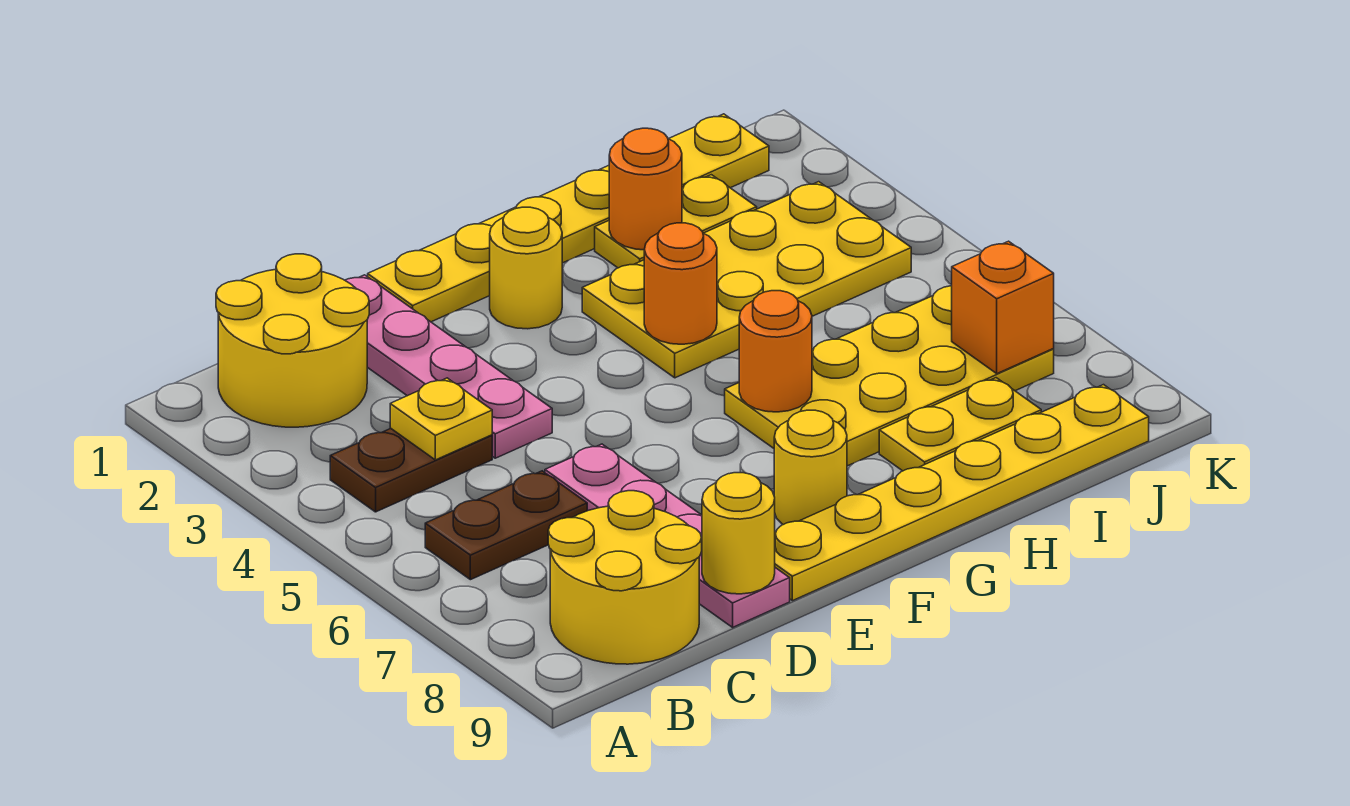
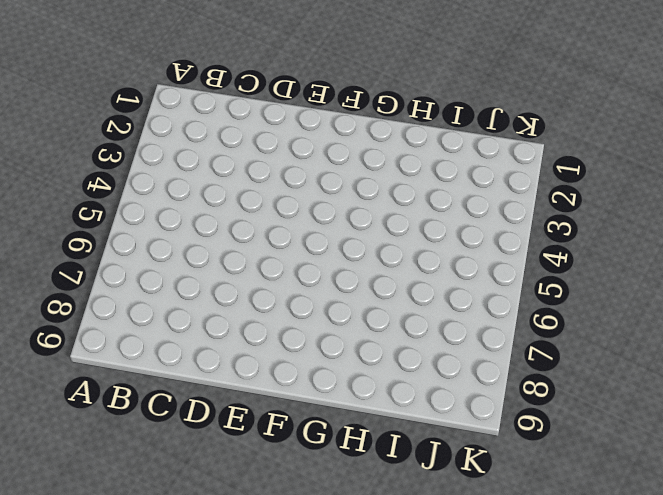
none -> yellow round brick B1:C2 level 1
none -> brown plate B4:C4 level 1
none -> brown plate B6:C6 level 1

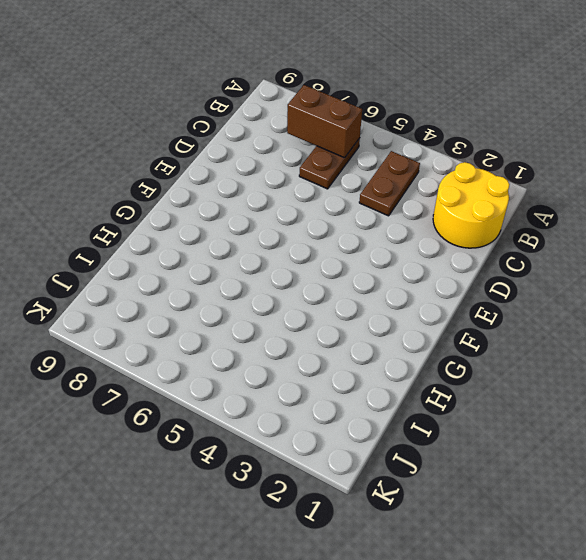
brown brick B6:B7 level 2 -> none
none -> yellow round brick B8:C9 level 1
none -> pink plate D1:D4 level 1
none -> pink plate D6:D9 level 1

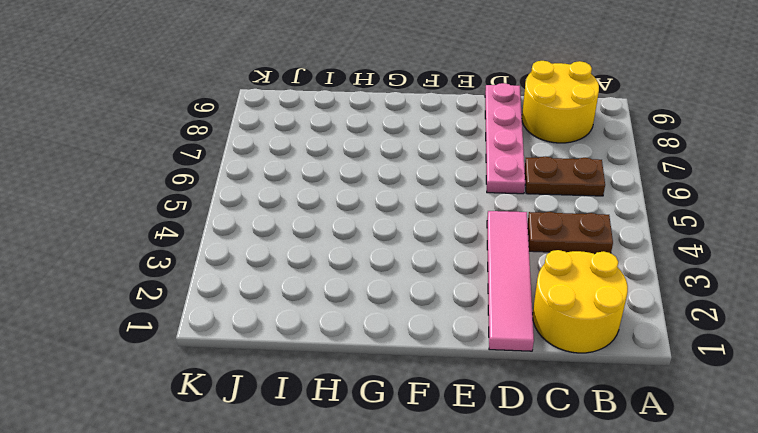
pink tile D1:D4 level 1 -> pink plate D1:D4 level 1
none -> yellow plate E1:J1 level 1
none -> yellow plate E9:J9 level 1
none -> yellow round brick F2 level 1

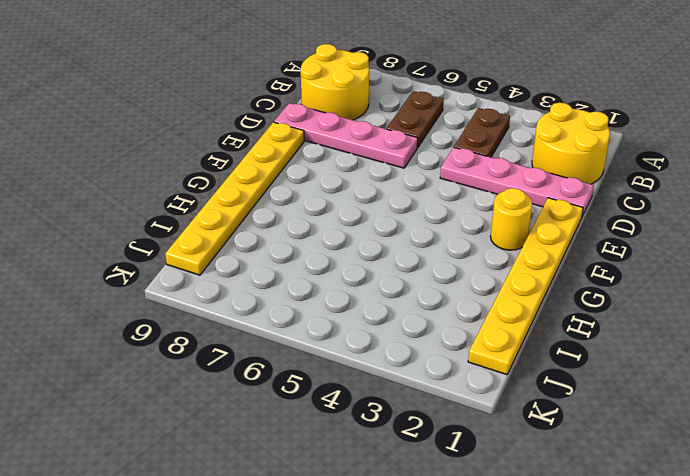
none -> yellow round brick F8 level 1
none -> yellow plate G3:J4 level 1
none -> yellow plate G6:J7 level 1

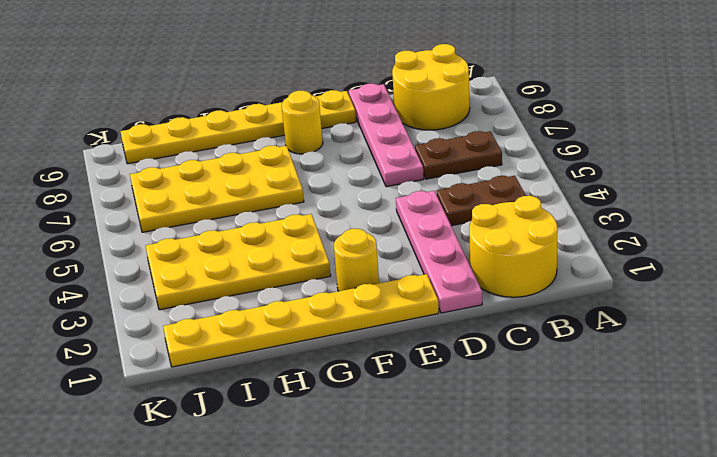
none -> yellow plate H2:I2 level 1
none -> yellow plate H8:I8 level 1
none -> yellow plate C4 level 2

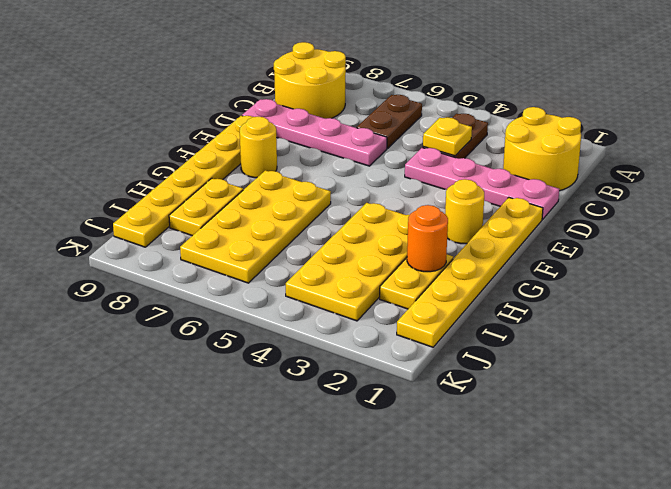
none -> yellow round brick D9 level 2
none -> orange round brick G4 level 2
none -> orange round brick G6 level 2

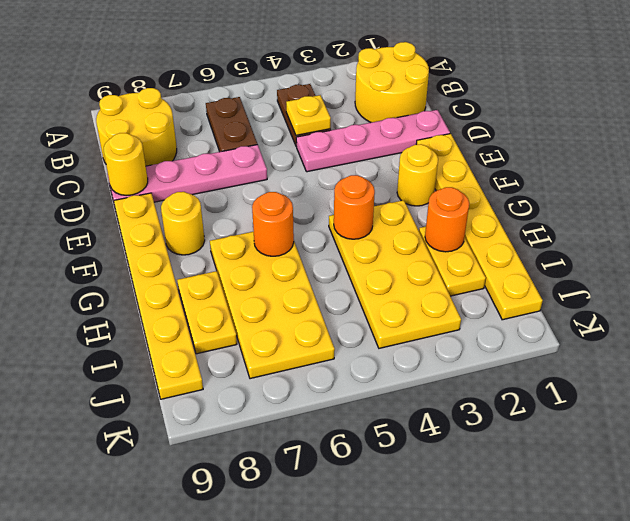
none -> orange brick J7 level 2

